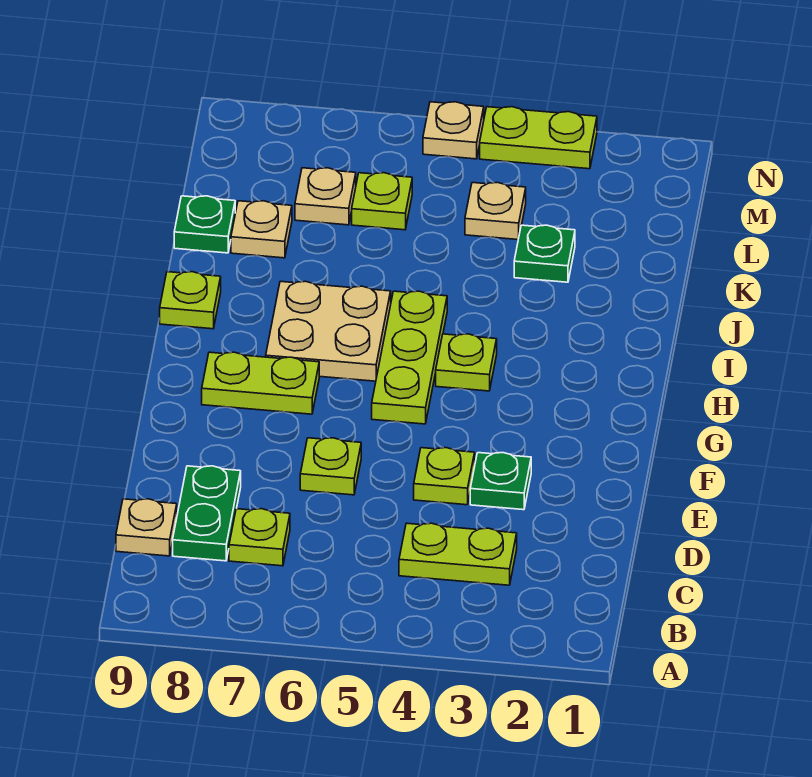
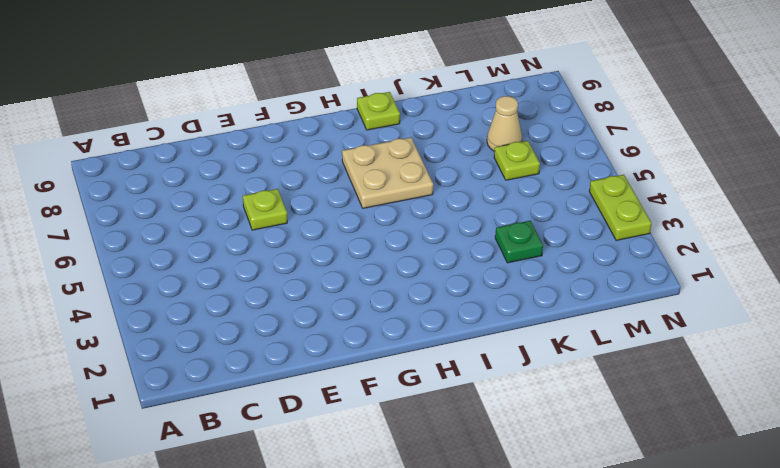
tan cone L7 level 1 -> tan plate L7 level 1
none -> lime plate C3:C4 level 1
none -> lime plate C7 level 1
none -> green plate C8:D8 level 1

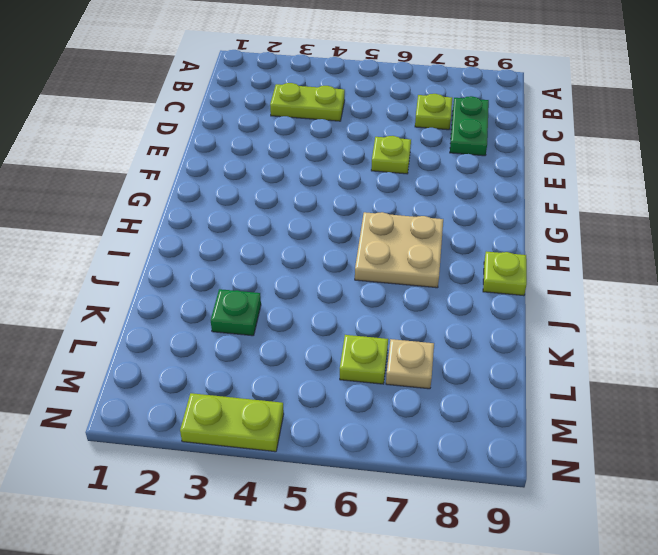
none -> tan plate C9 level 1
none -> green plate E3 level 1
none -> lime plate E4 level 1

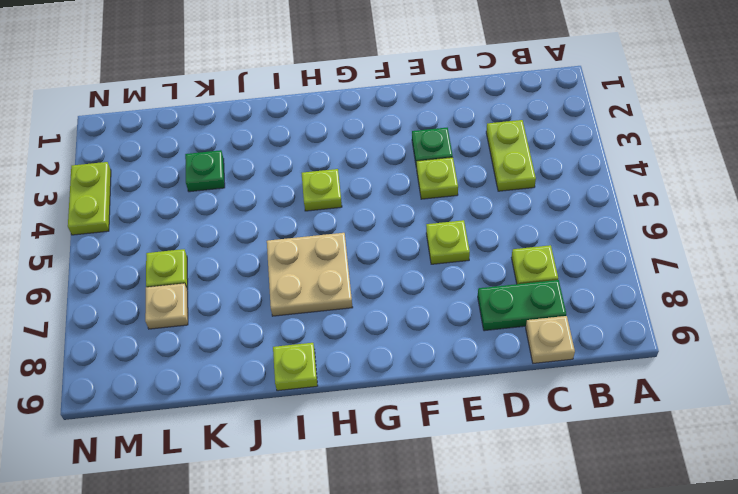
none -> lime plate G5:I5 level 1
none -> lime plate G7:G8 level 1
none -> tan plate K8 level 1

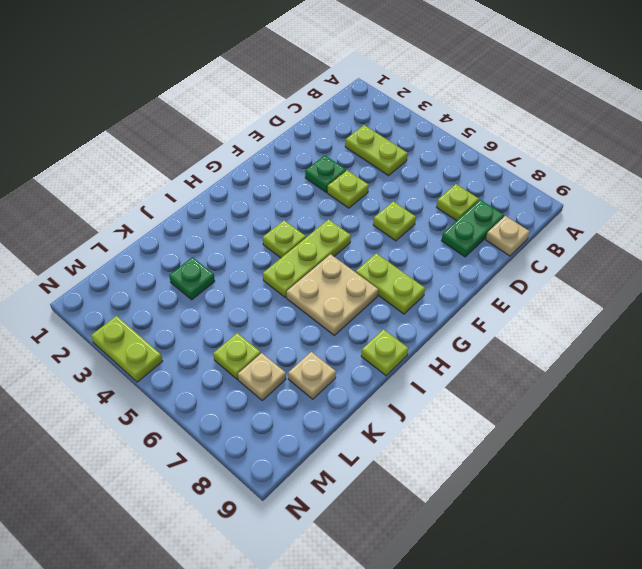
none -> green plate K9 level 1
none -> tan plate L4 level 1
none -> tan plate N5 level 1

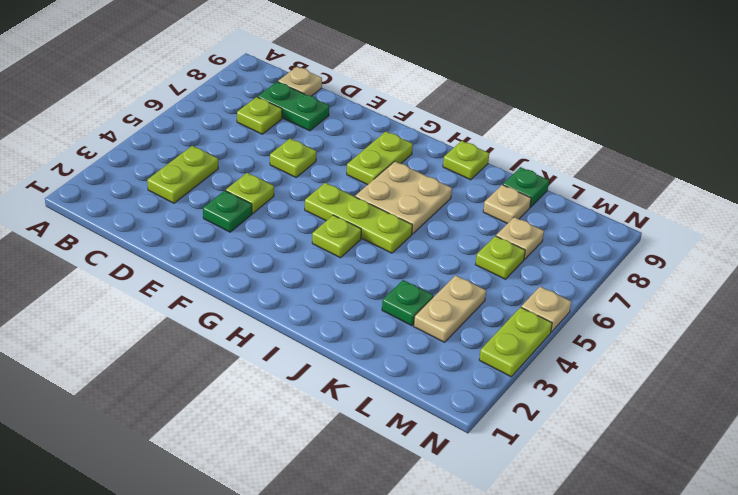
tan plate L3:L4 level 1 -> tan plate L4 level 1

